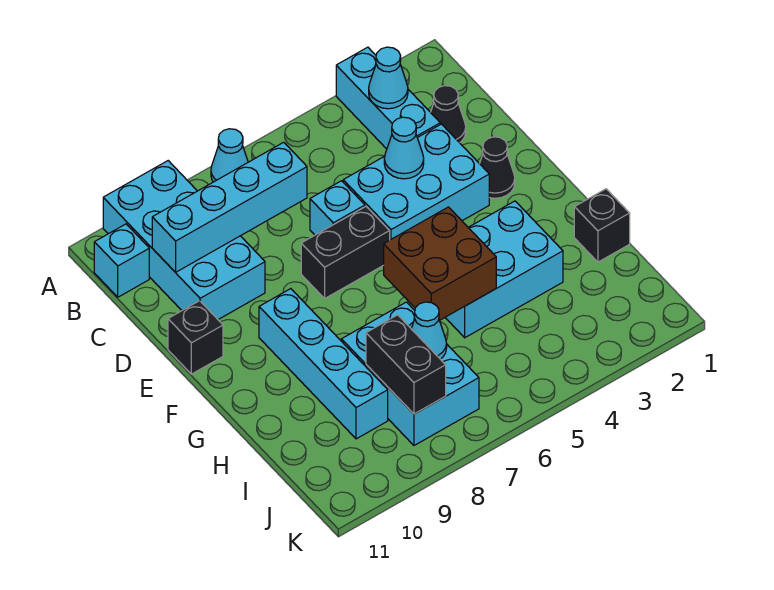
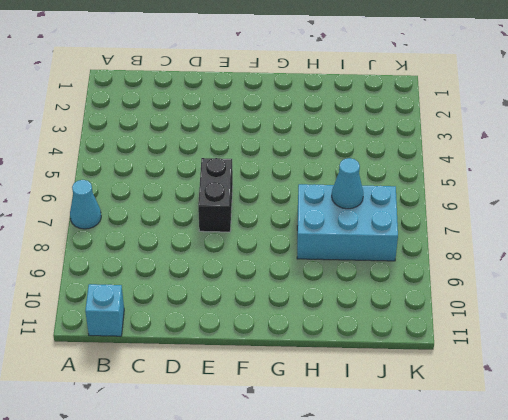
none -> cyan brick A3:C3 level 1
none -> cyan brick A9:D10 level 1
none -> black cone C2 level 1

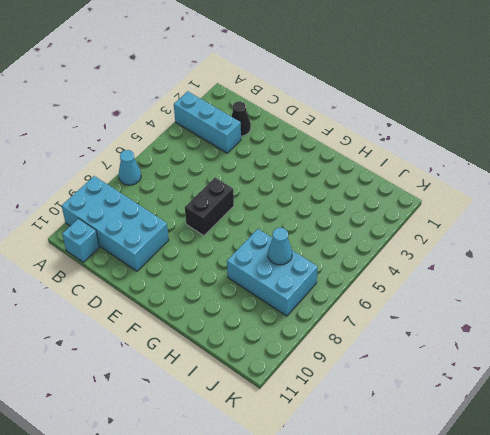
none -> cyan brick D3:E5 level 1
none -> cyan brick D6 level 1
none -> black cone E2 level 1

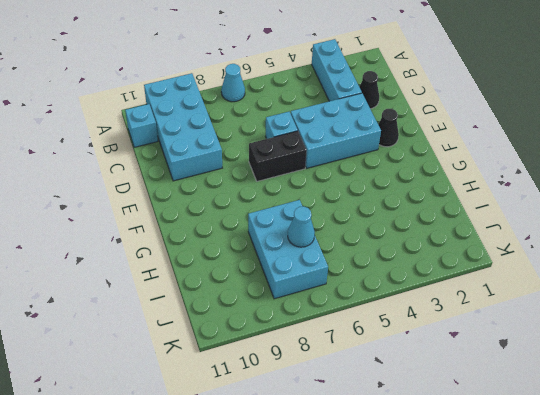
none -> black brick E11 level 1
none -> cyan brick F9:I9 level 1
none -> cyan brick G3:H5 level 1

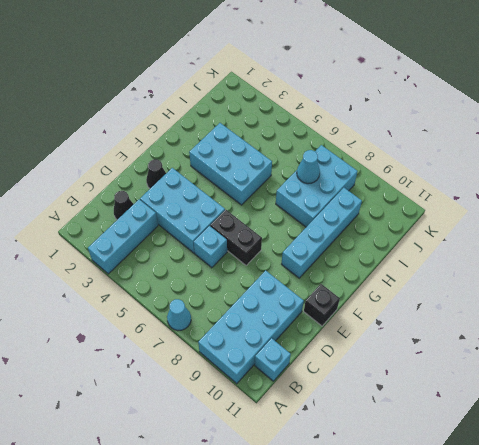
none -> black brick H1 level 1
none -> cyan cone B3 level 2
none -> cyan brick C7:C10 level 2

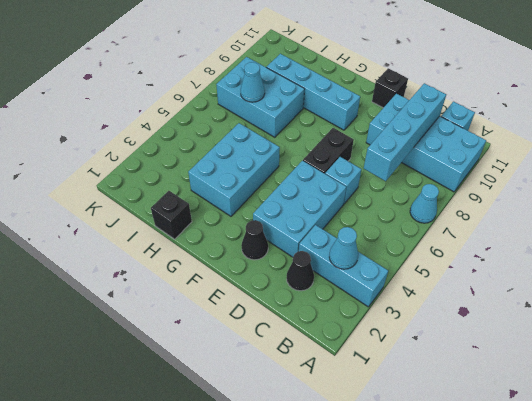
none -> cyan cone D4 level 2
none -> brown brick G5:H6 level 2
none -> black brick I8:J8 level 2

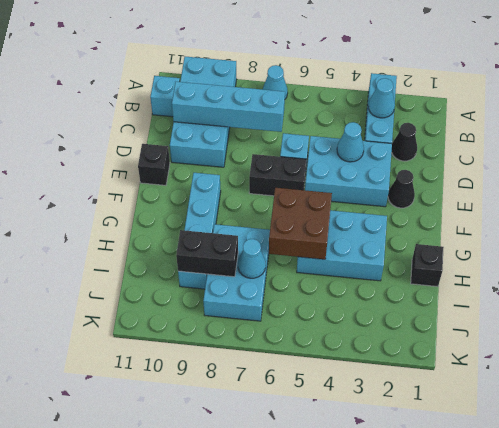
black brick I8:I9 level 2 -> black brick I8:J8 level 2

